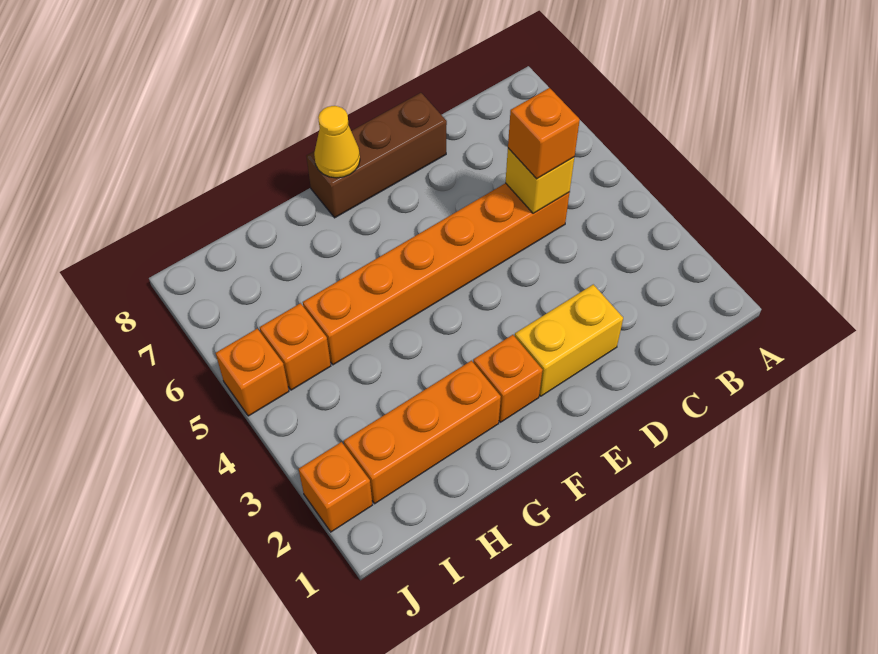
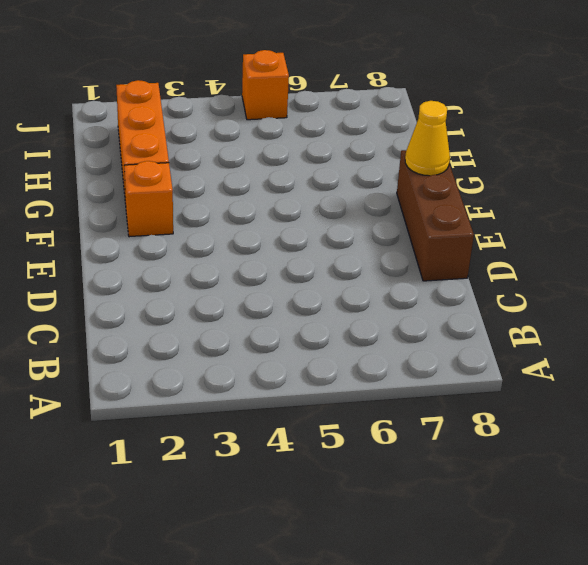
none -> orange brick C5:H5 level 1
none -> yellow brick D2:E2 level 1

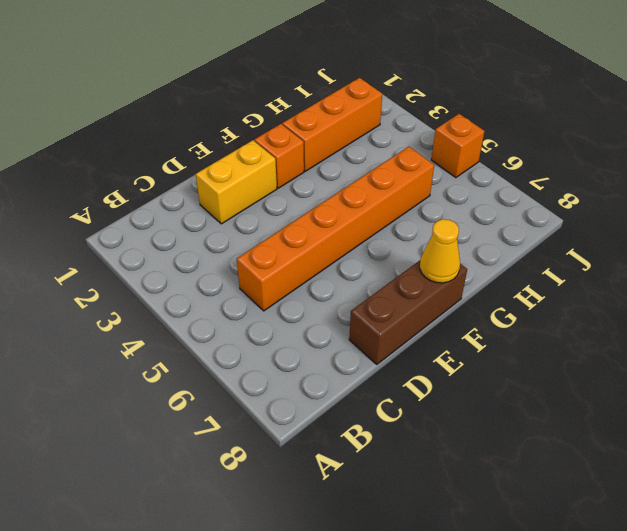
none -> orange brick I5 level 1
none -> orange brick J2 level 1

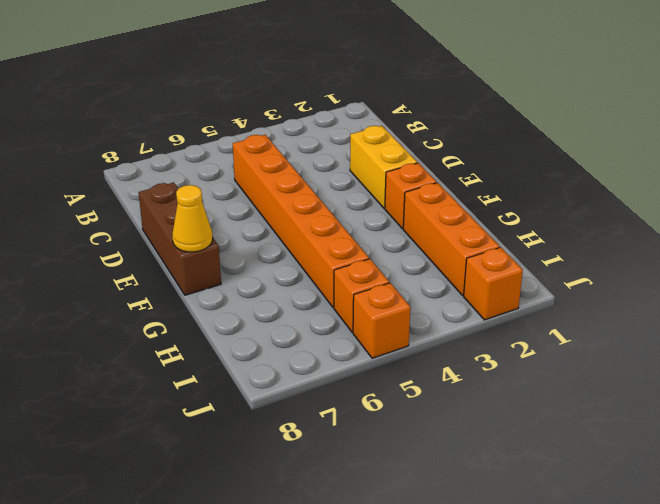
none -> yellow brick C5 level 2
none -> orange brick C5 level 3

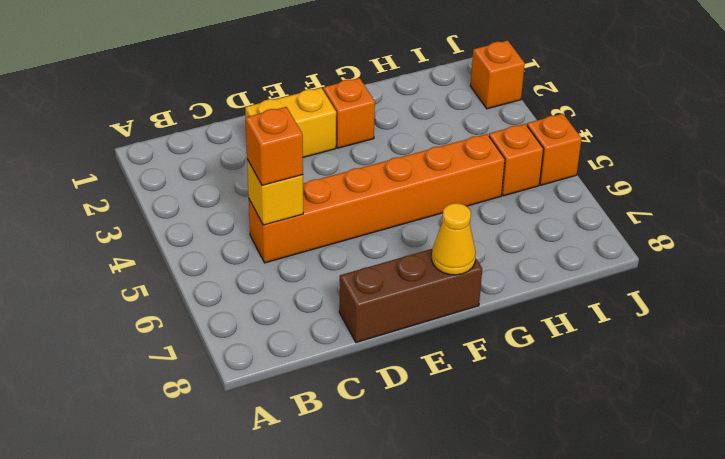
none -> orange brick G2:I2 level 1

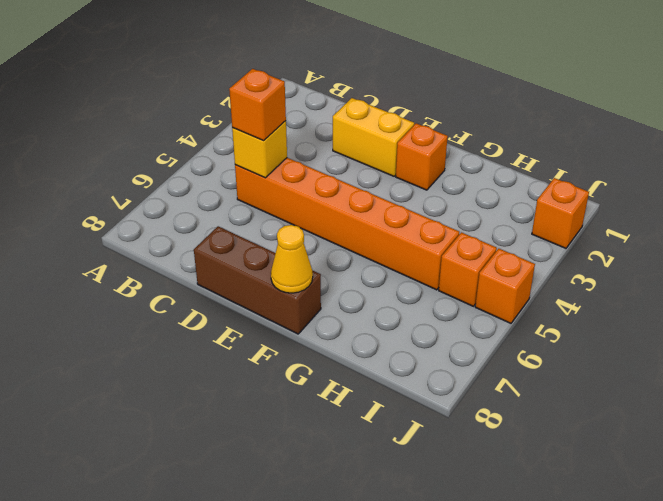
none -> orange brick G2:I2 level 1

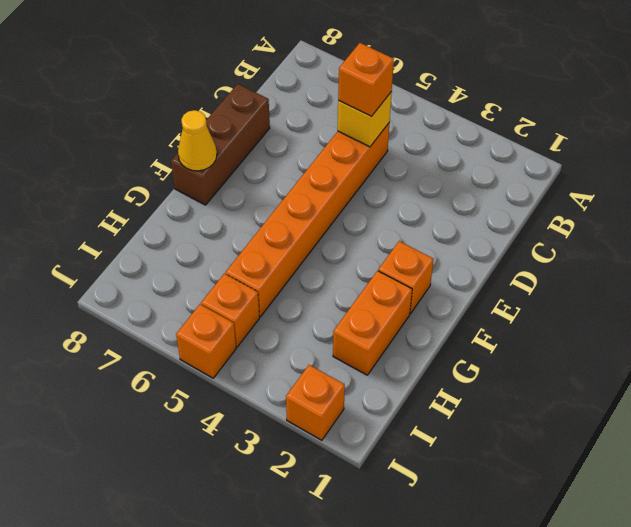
orange brick G2:H2 level 1 -> orange brick G2:I2 level 1
none -> yellow brick D2:E2 level 1

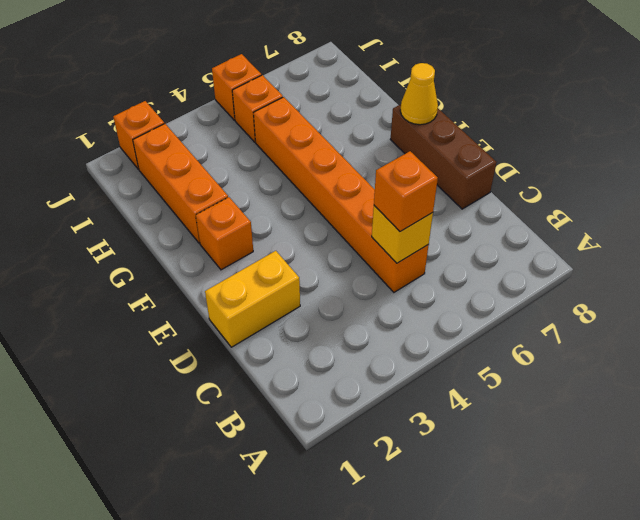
yellow brick D1:D2 level 1 -> yellow brick D2:E2 level 1

